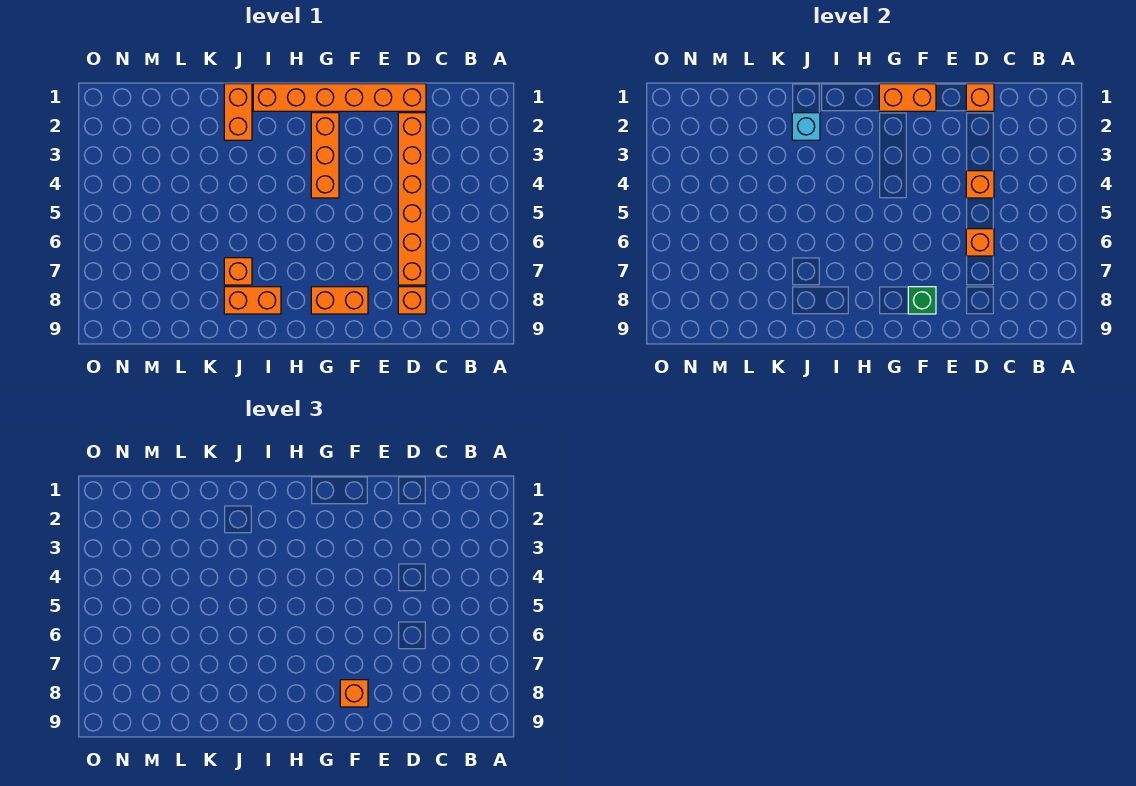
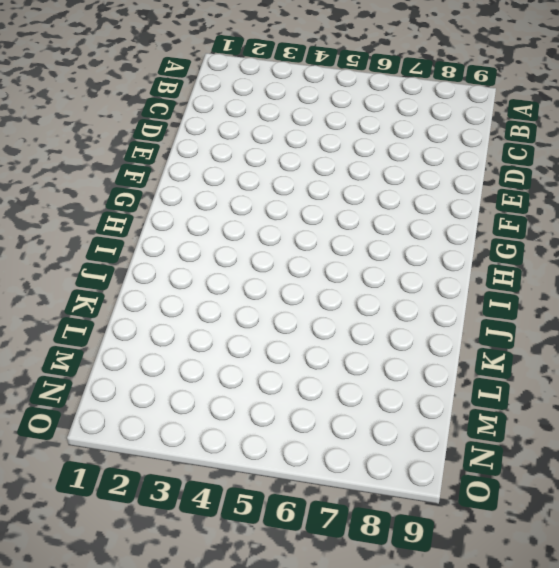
none -> orange brick D1:I1 level 1
none -> orange brick D2:D7 level 1
none -> orange brick D8 level 1

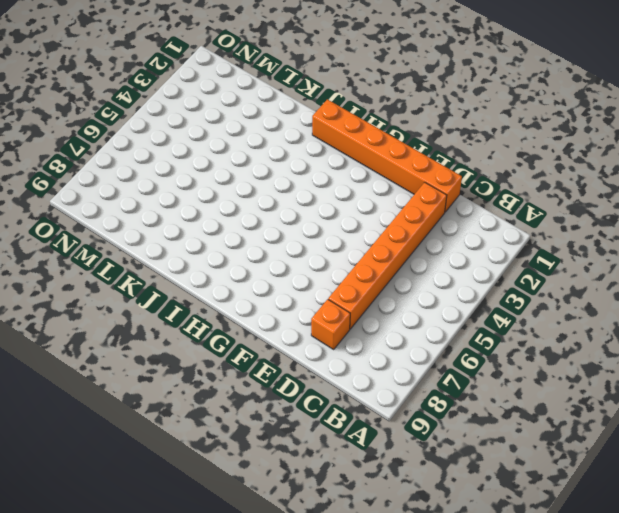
none -> orange brick F8:G8 level 1
none -> orange brick G2:G4 level 1
none -> orange brick I8:J8 level 1

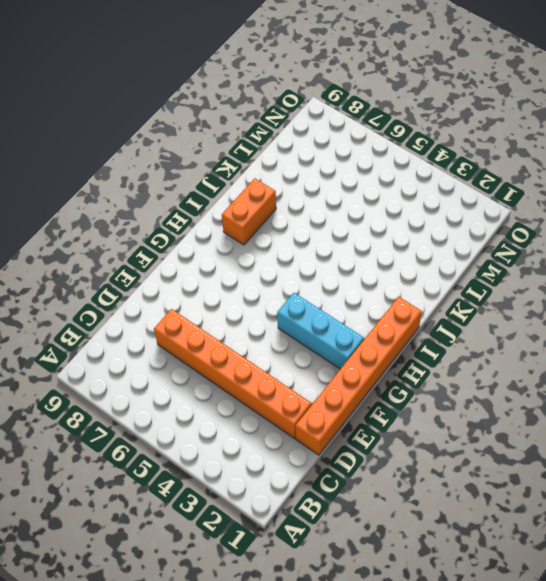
cyan brick G2:G4 level 1 -> orange brick G2:G4 level 1
none -> orange brick D8 level 1
none -> orange brick F8:G8 level 1
none -> orange brick J1:J2 level 1

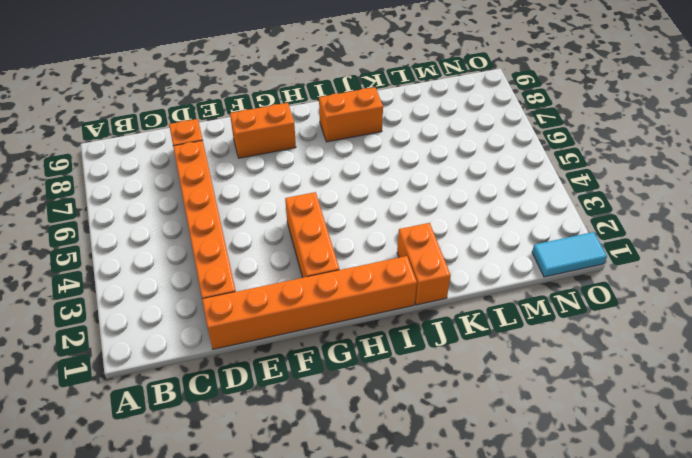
cyan tile N1:O1 level 1 -> none
none -> orange brick J7 level 1
none -> orange brick D1 level 2
none -> orange brick D4 level 2

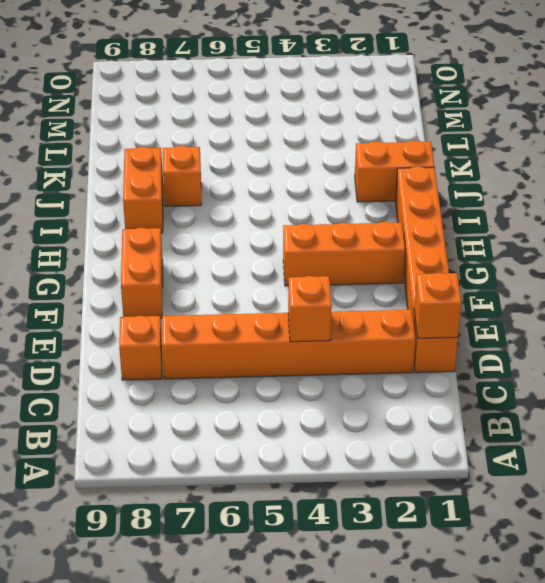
none -> orange brick D6 level 2
none -> orange brick F1:G1 level 2
none -> green brick F8 level 2

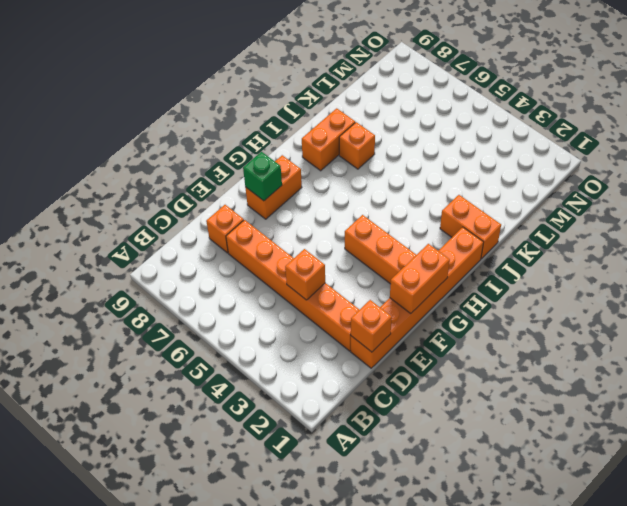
none -> orange brick D6 level 2
none -> cyan brick J2 level 2
none -> orange brick F8 level 3

